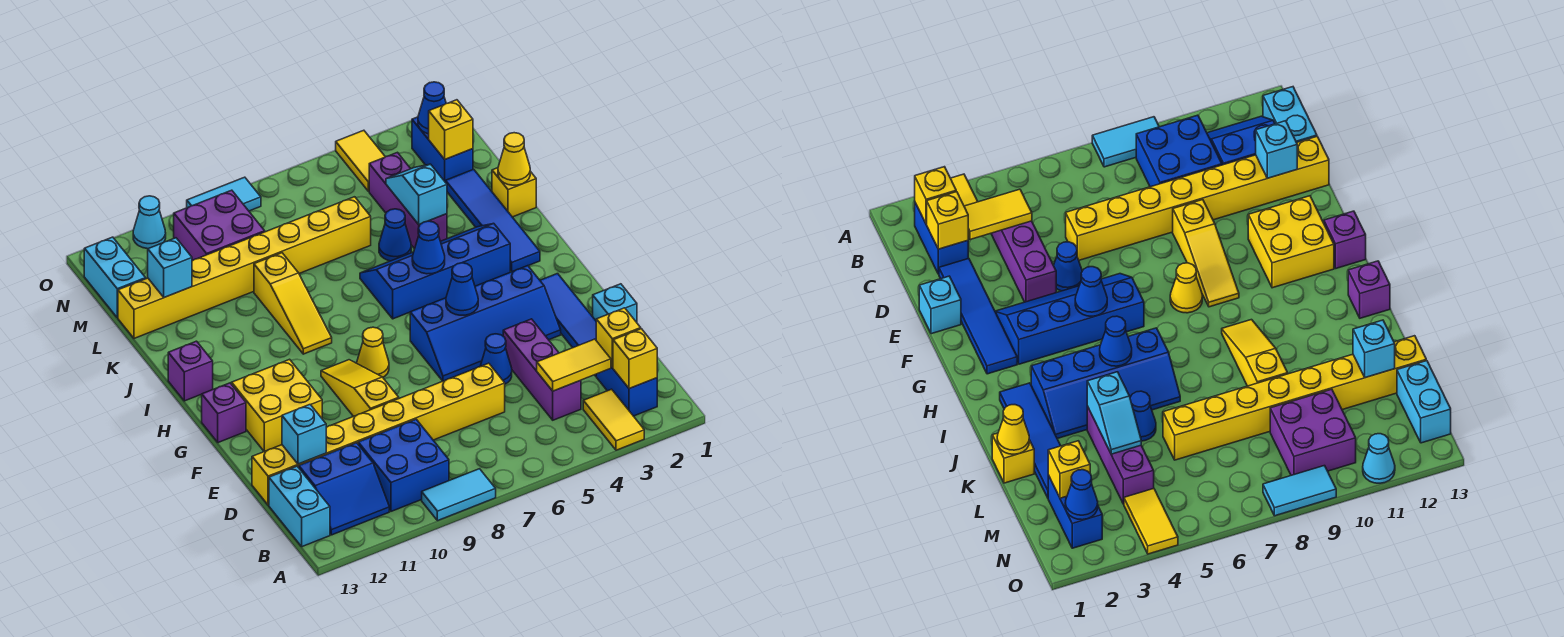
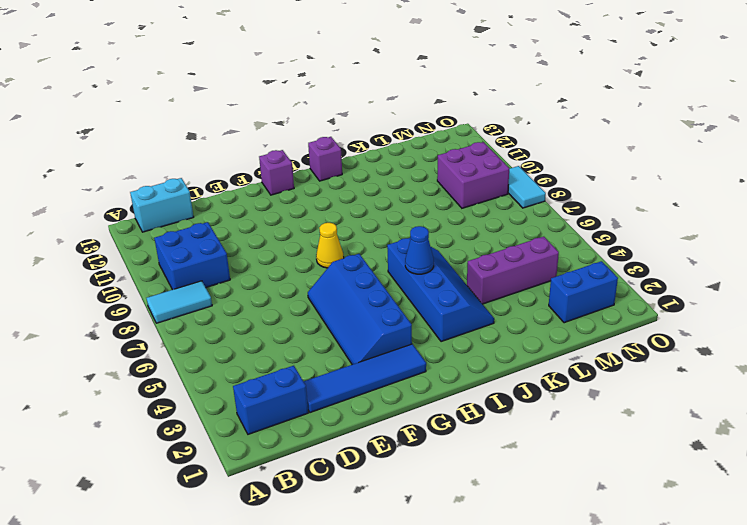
cyan tile A8:B8 level 1 -> cyan tile A8:A9 level 1
none -> yellow tile A3:B3 level 1
none -> blue slope B11:C12 level 1 top C
none -> purple brick C4:E4 level 1
none -> yellow brick D6:D13 level 1

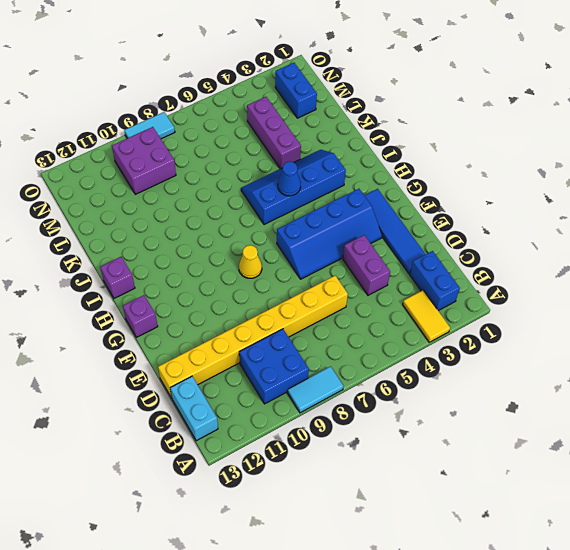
purple brick D4:E4 level 1 -> purple brick C4:E4 level 1
none -> blue slope B11:C12 level 1 top C
none -> cyan brick E1 level 1
none -> blue cone E5 level 1
none -> yellow slope E9:G9 level 1 top E

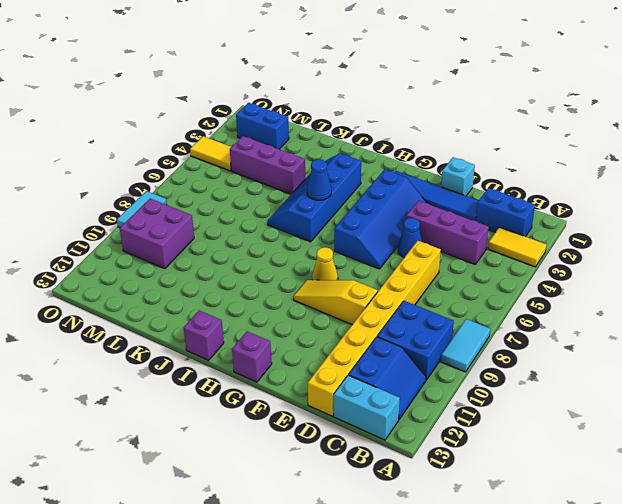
none -> yellow brick F11:G12 level 1
none -> blue tile I2:L2 level 1
none -> yellow slope I9:K9 level 1 top K
none -> yellow brick K1 level 1

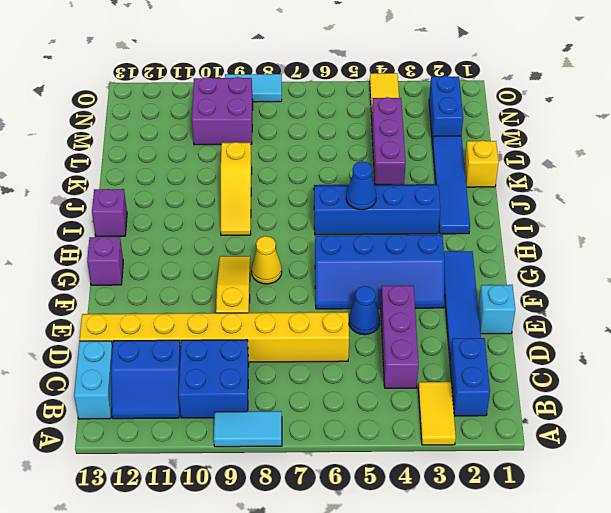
none -> yellow brick F11:G12 level 1
none -> blue cone K5 level 1
none -> yellow brick L6:L13 level 1
none -> cyan brick M13:N13 level 1

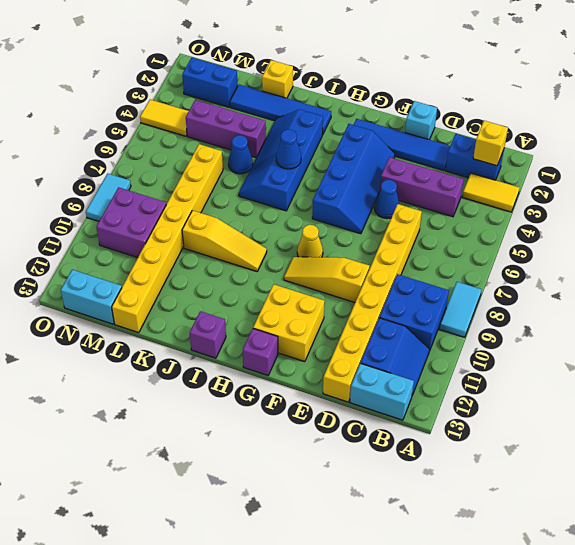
none -> cyan cone O11 level 1
none -> yellow brick C2 level 2
none -> yellow tile C3:C4 level 2
none -> cyan brick D12 level 2

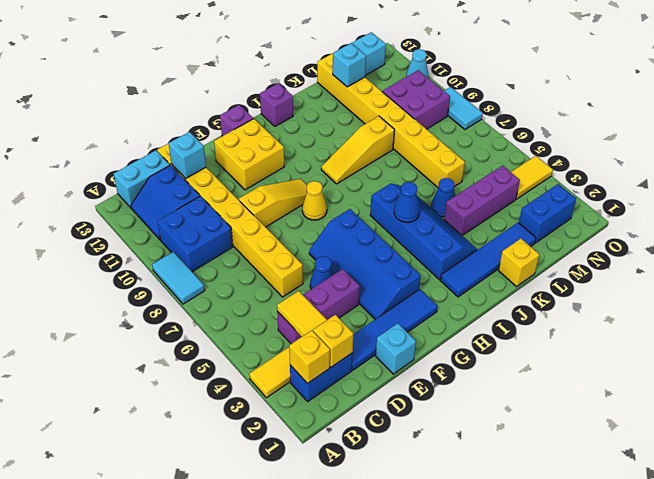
none -> blue cone G5 level 2
none -> yellow cone K1 level 2
none -> cyan slope K4:L4 level 2 top K
none -> yellow brick M2 level 2

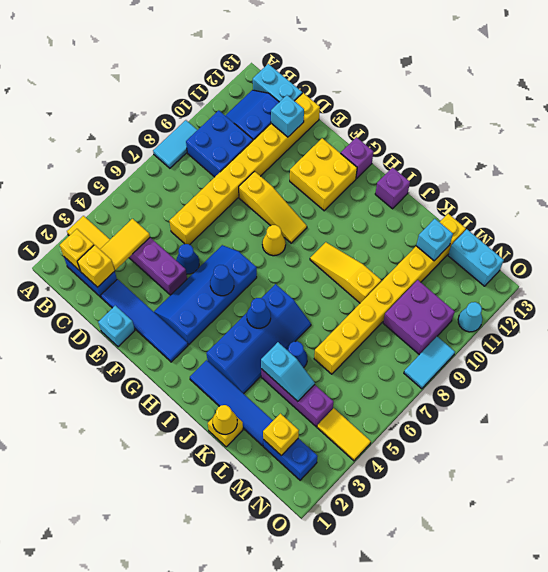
none -> blue cone N2 level 2

